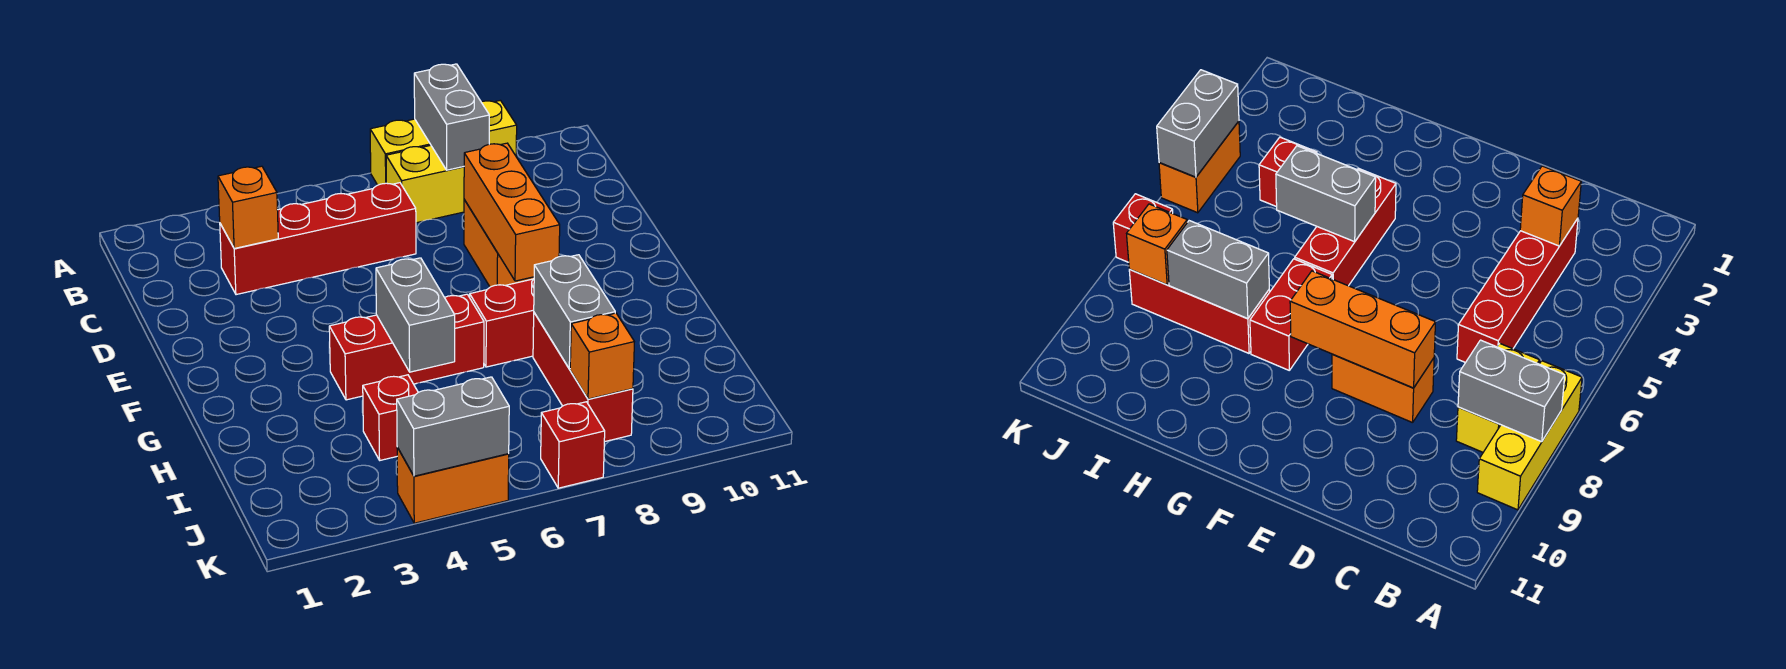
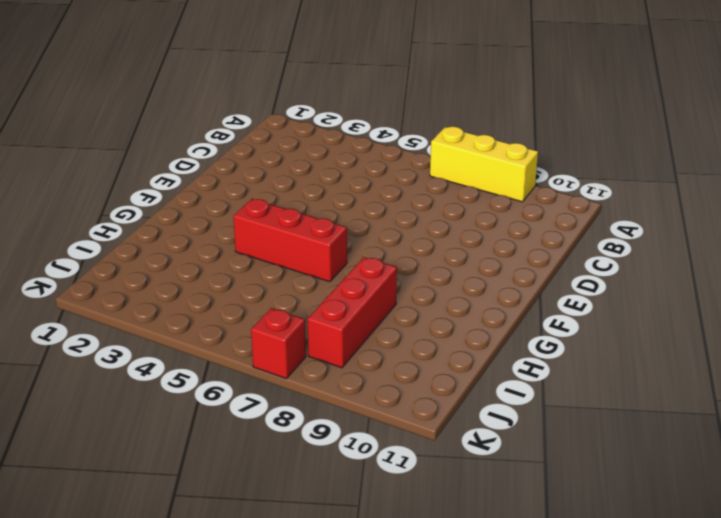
none -> yellow brick B7:B8 level 1
none -> red brick C3:C6 level 1
none -> orange brick D8:E8 level 1

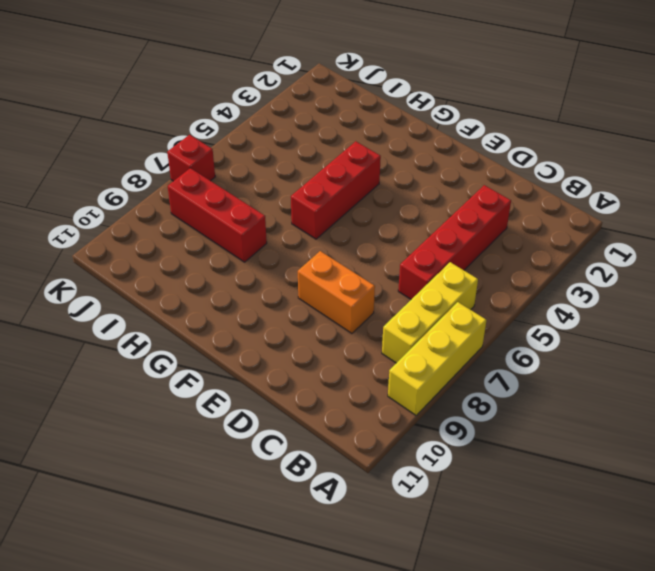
yellow brick B6:B8 level 1 -> yellow brick B7:B8 level 1
none -> red brick G7:G8 level 1
none -> red brick I4 level 1
none -> orange brick K4:K5 level 1

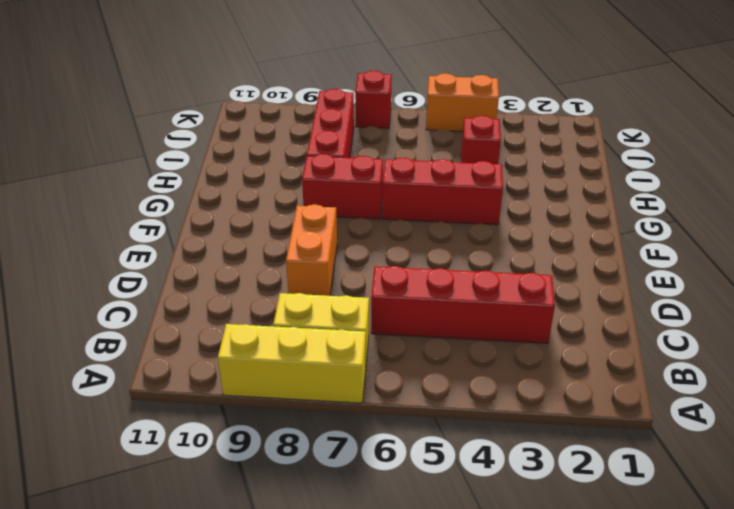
none -> grey brick A8:B8 level 2
none -> orange brick C3 level 2
none -> orange brick D8:F8 level 2

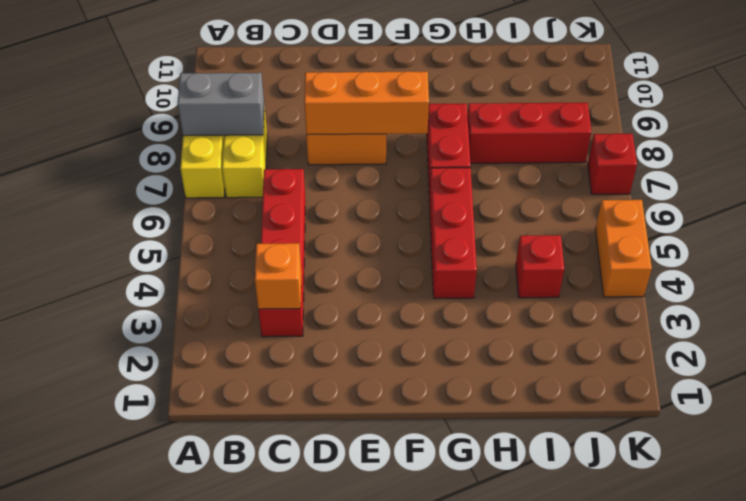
none -> grey brick G5:H5 level 2
none -> grey brick H8:I8 level 2
none -> orange brick J8 level 2

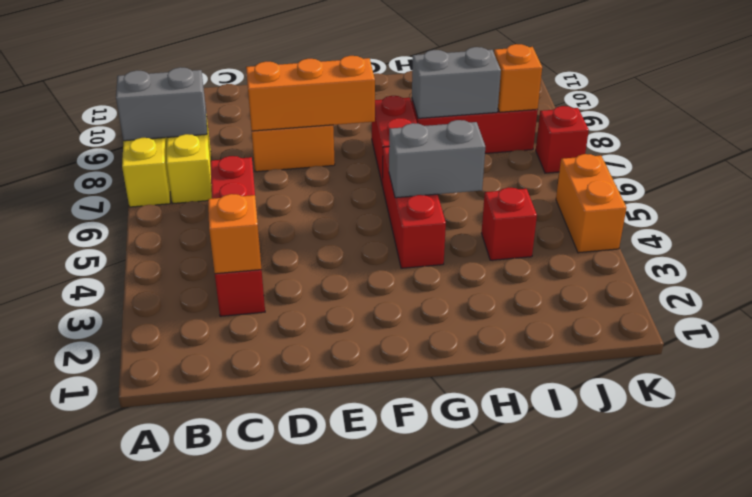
none -> grey brick K4:K5 level 2

